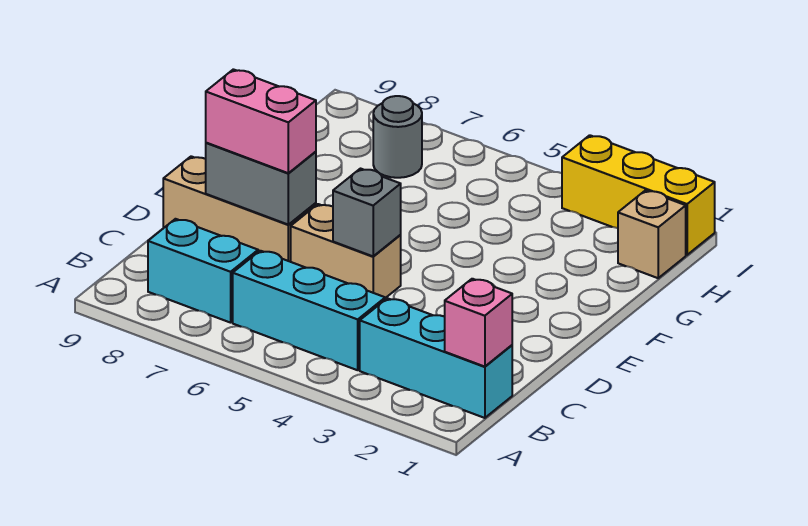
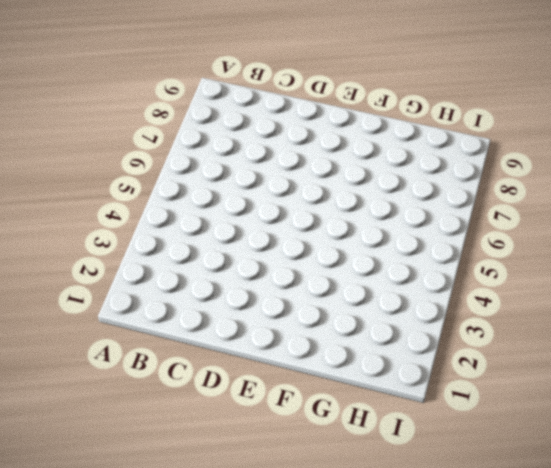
none -> cyan brick B1:B3 level 1
none -> cyan brick B4:B6 level 1
none -> cyan brick B7:B8 level 1

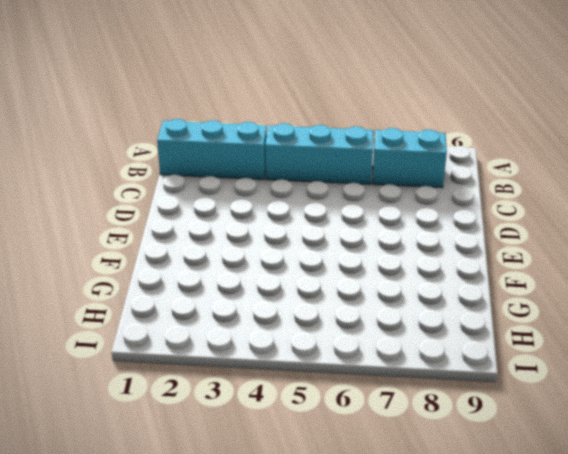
none -> tan brick D5:D6 level 1
none -> tan brick D7:D9 level 1
none -> tan brick H1 level 1

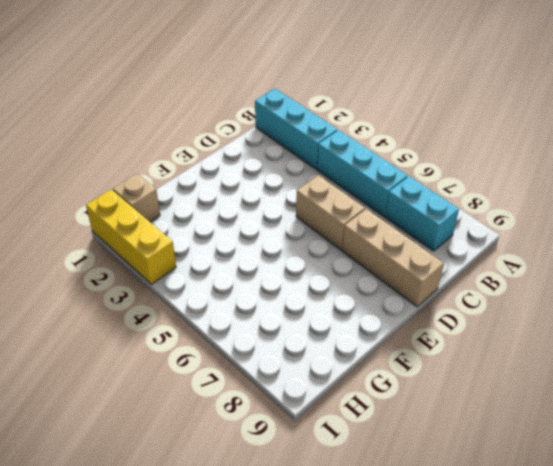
none -> grey round brick H7 level 1
none -> pink brick B1 level 2
none -> grey brick D5 level 2

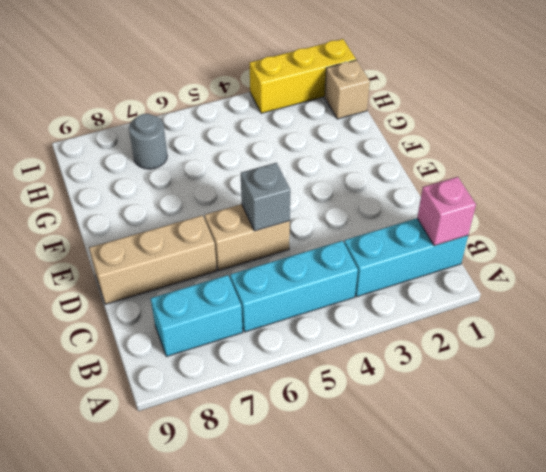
none -> grey brick D7:D8 level 2
none -> pink brick D7:D8 level 3

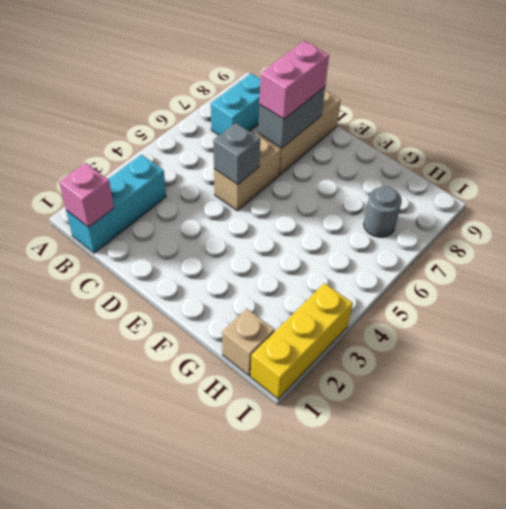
none -> cyan brick B4:B6 level 1

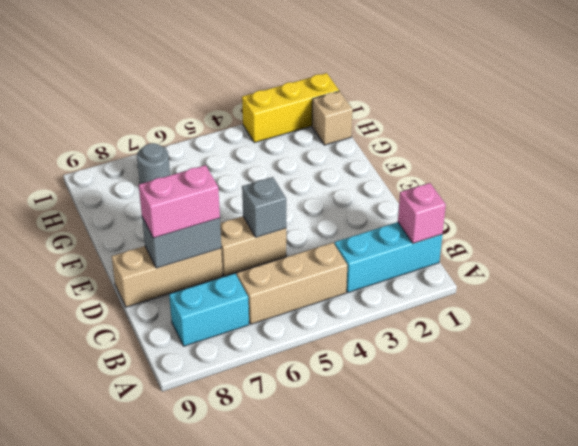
tan brick B4:B6 level 1 -> cyan brick B4:B6 level 1

